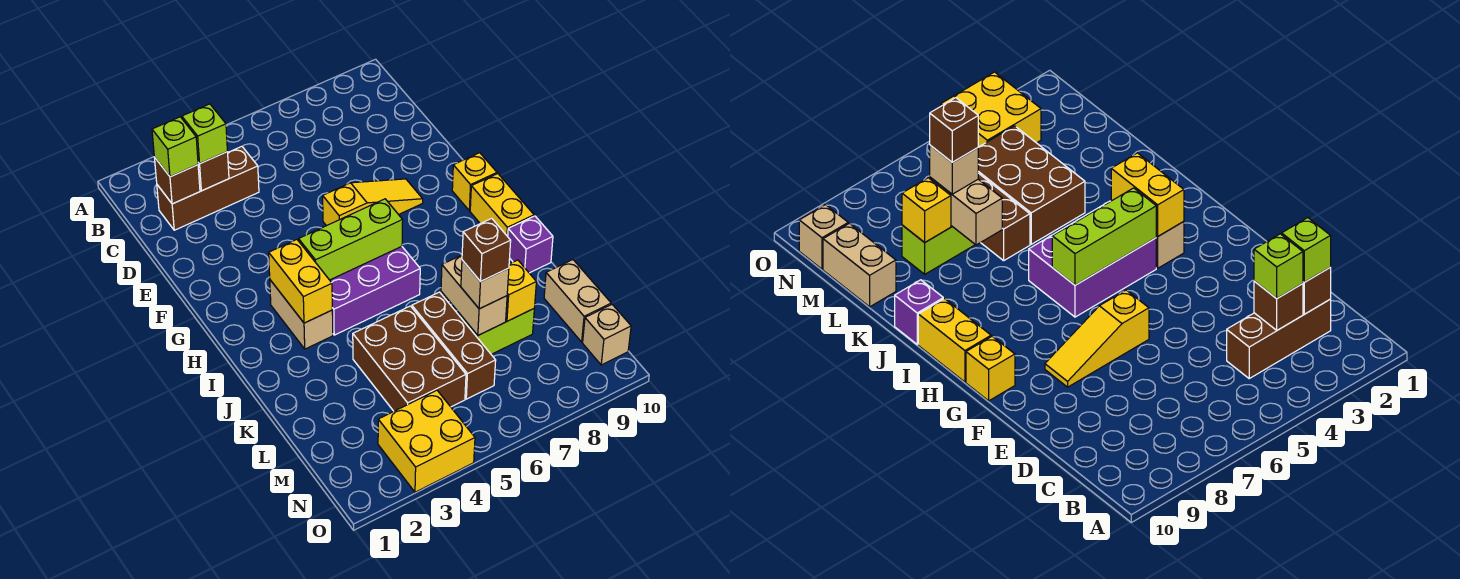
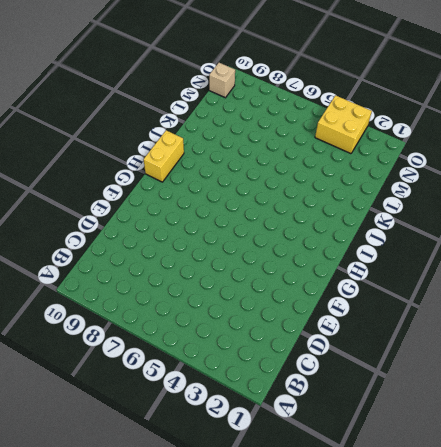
none -> brown brick C2:C4 level 1
none -> yellow slope F6:F8 level 1 top 6
none -> yellow brick G10 level 1

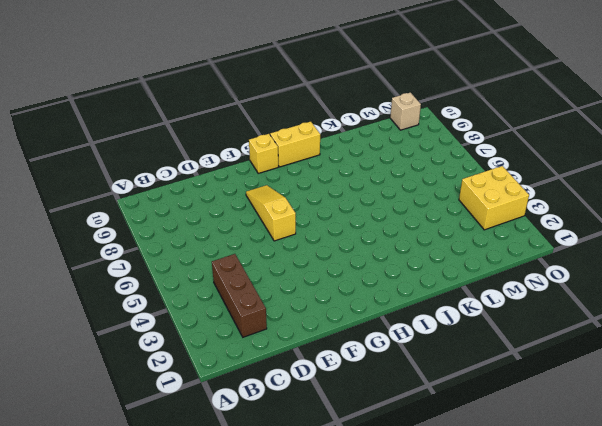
none -> tan brick H3:I3 level 1
none -> purple brick H4:I6 level 1
none -> purple brick J10 level 1

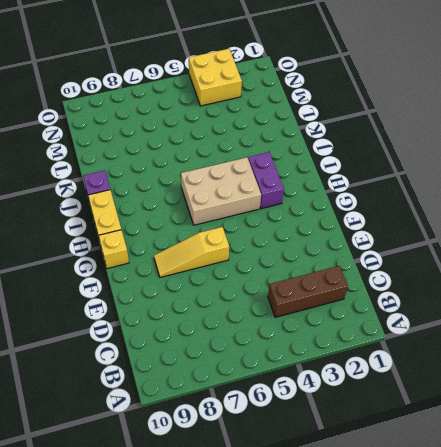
purple brick H3:I3 level 1 -> tan brick H3:I3 level 1
tan brick H4:I6 level 1 -> purple brick H4:I6 level 1
none -> brown brick K4:M5 level 1
none -> brown brick K6:M6 level 1
none -> lime brick L7:L8 level 1

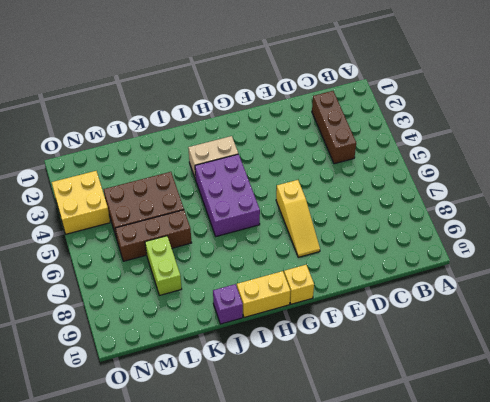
none -> tan brick L10:M10 level 1
none -> tan brick N10 level 1
none -> brown brick C2 level 2

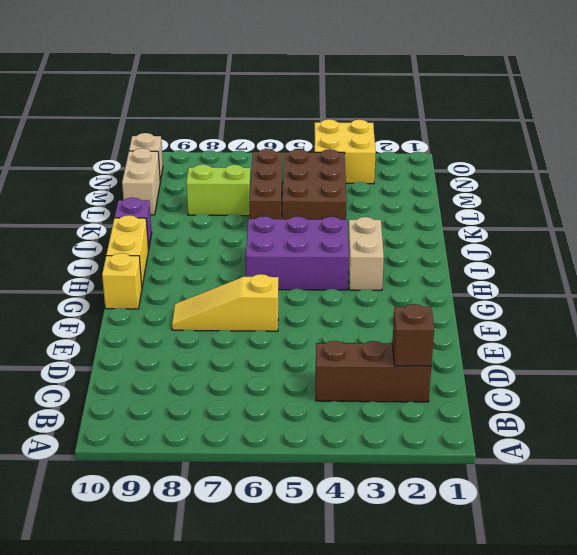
none -> brown brick C3 level 2
none -> yellow brick H3:I3 level 2
none -> lime brick H4:H6 level 2

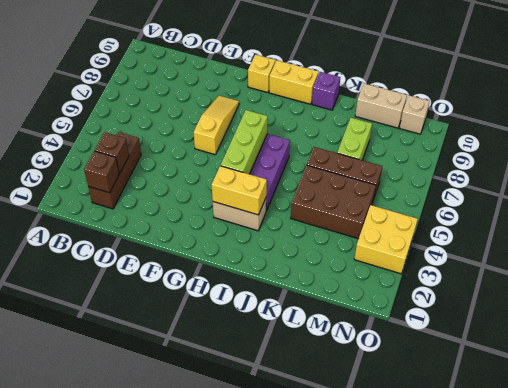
none -> tan brick K7:L7 level 2
none -> yellow brick L8 level 2
none -> lime brick C2 level 3

